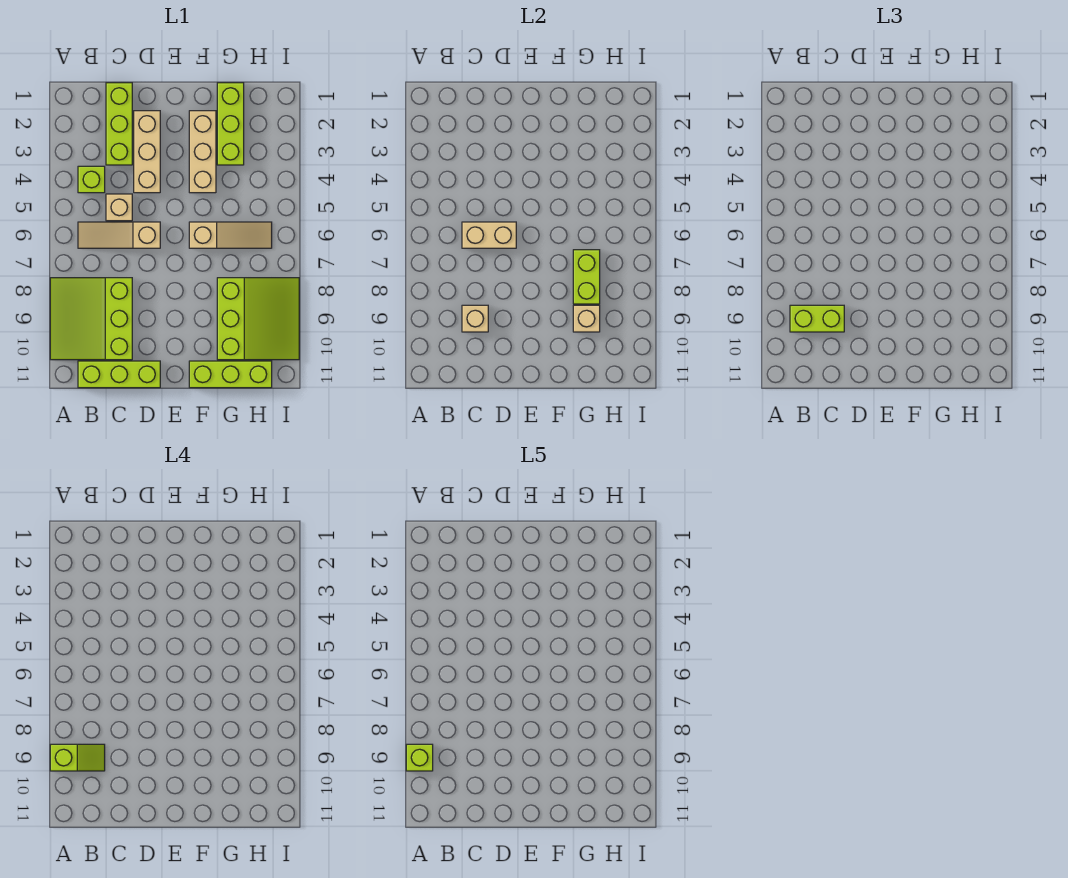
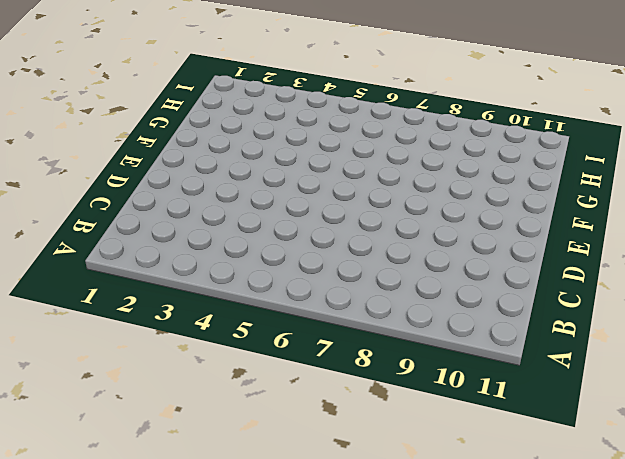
none -> lime slope A8:C10 level 1 top C
none -> lime brick B4 level 1
none -> tan slope B6:D6 level 1 top D

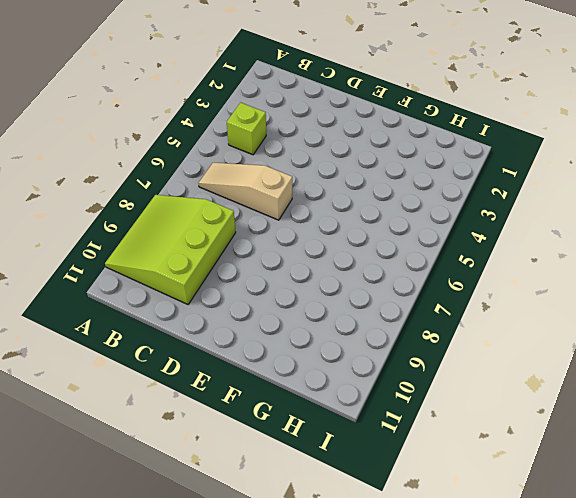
none -> lime brick B11:D11 level 1
none -> lime brick C1:C3 level 1
none -> tan brick C5 level 1

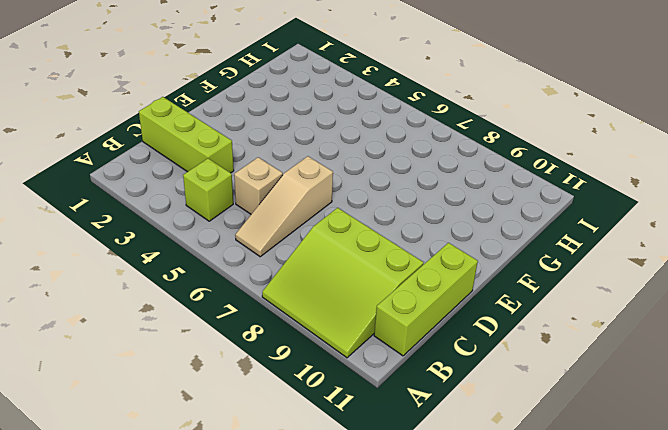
none -> tan brick D2:D4 level 1
none -> tan brick F2:F4 level 1
none -> tan slope F6:H6 level 1 top F

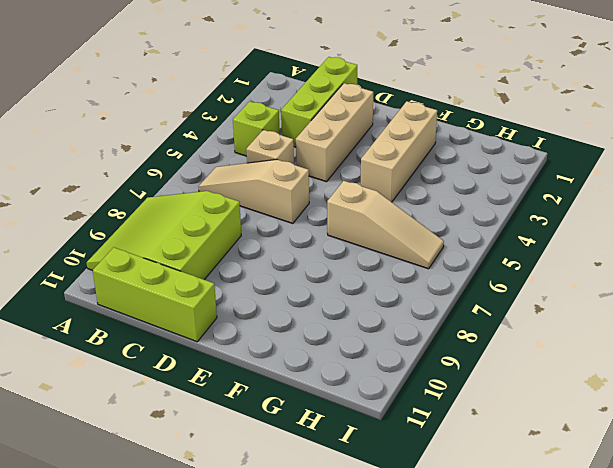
none -> lime brick F11:H11 level 1
none -> lime brick G1:G3 level 1
none -> lime slope G8:I10 level 1 top G

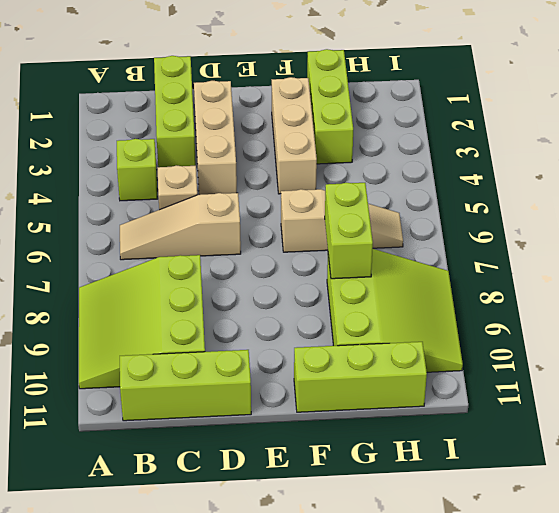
none -> tan brick C6:D6 level 2
none -> tan brick C9 level 2
none -> tan brick G9 level 2

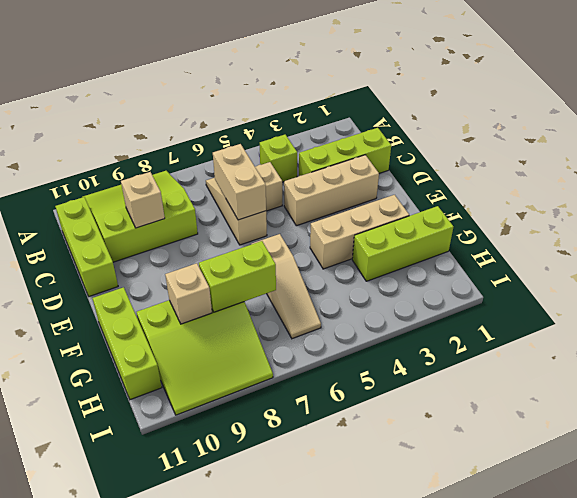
none -> lime brick B9:C9 level 3
none -> lime slope A9:B9 level 4 top A
none -> lime brick A9 level 5

